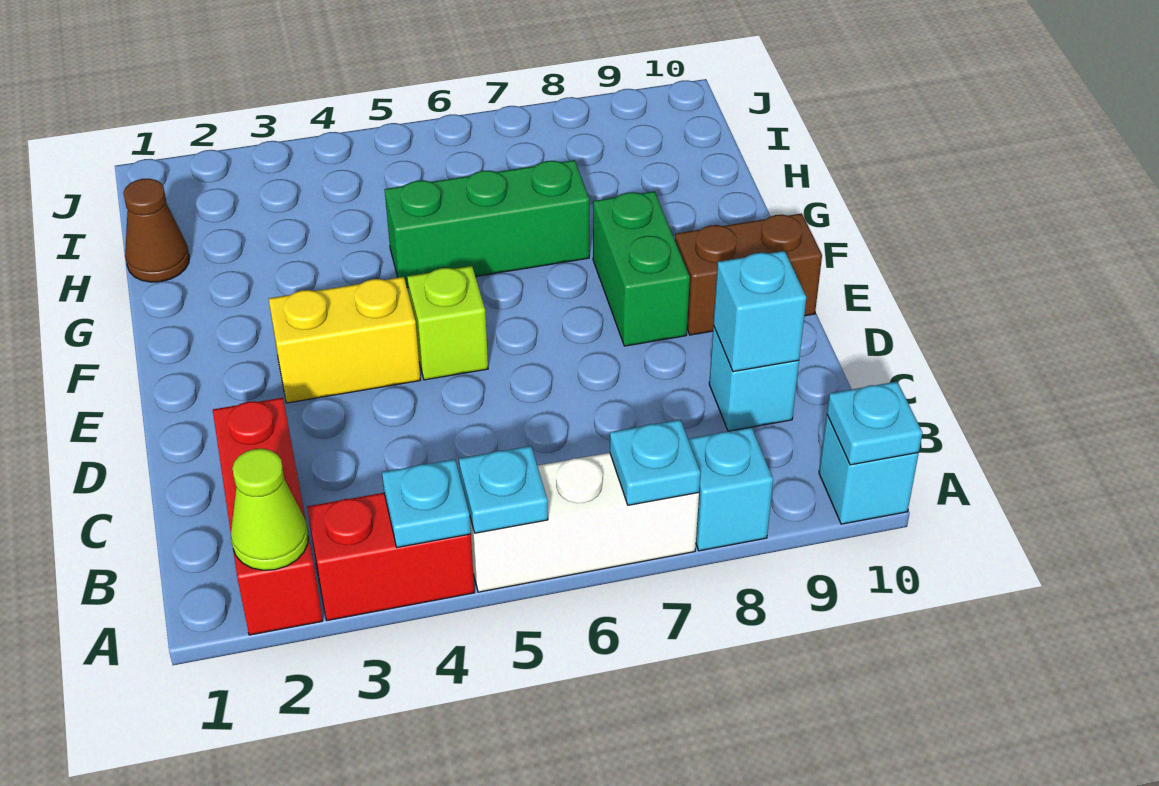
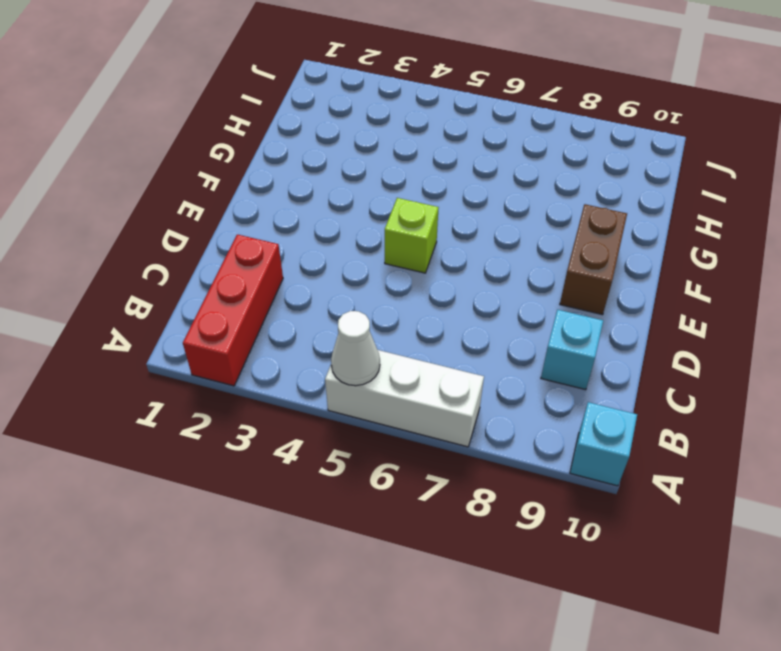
white cone A5 level 2 -> cyan plate A5 level 2
brown brick E9:F9 level 1 -> brown brick E9:E10 level 1
none -> red brick A3:A4 level 1
none -> cyan brick A8 level 1
none -> yellow brick E3:E4 level 1

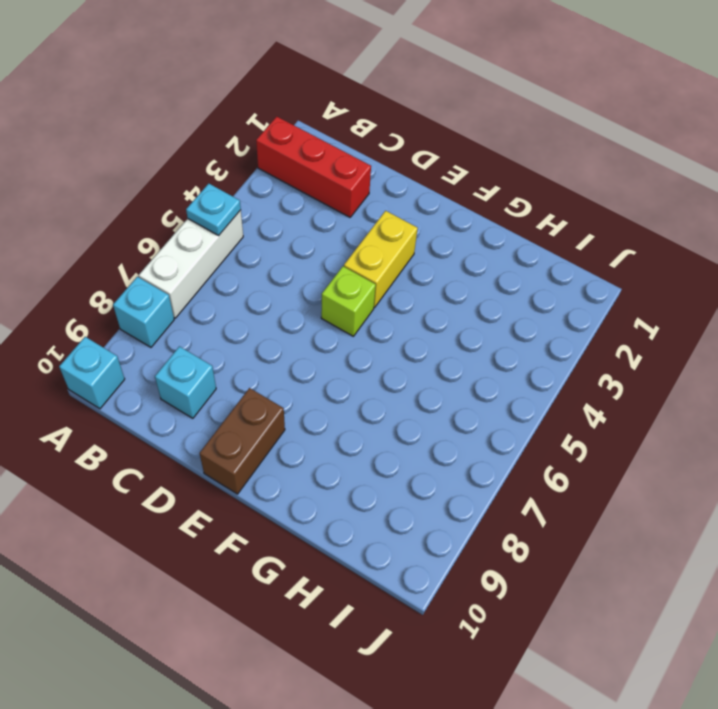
none -> red brick A3:A4 level 1
none -> green brick E8:F8 level 1
none -> green brick G5:G7 level 1

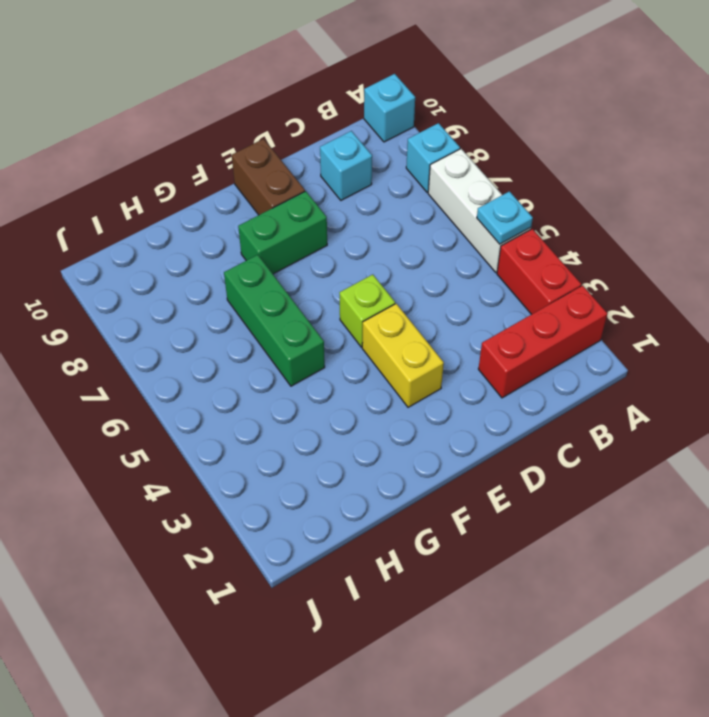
none -> brown cone H1 level 1
none -> lime cone A2 level 2
none -> cyan plate A4 level 2

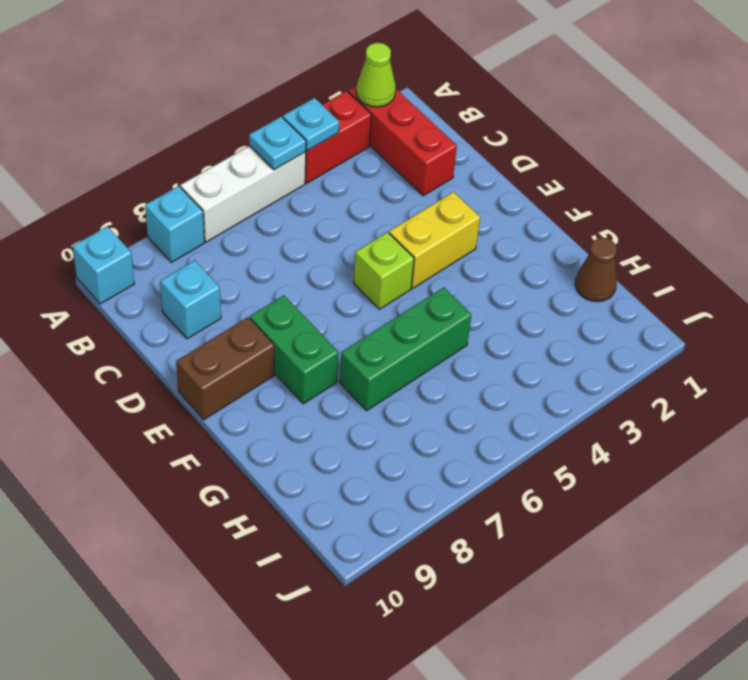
none -> cyan plate A7 level 2
none -> cyan plate A10 level 2
none -> cyan brick C9 level 2

